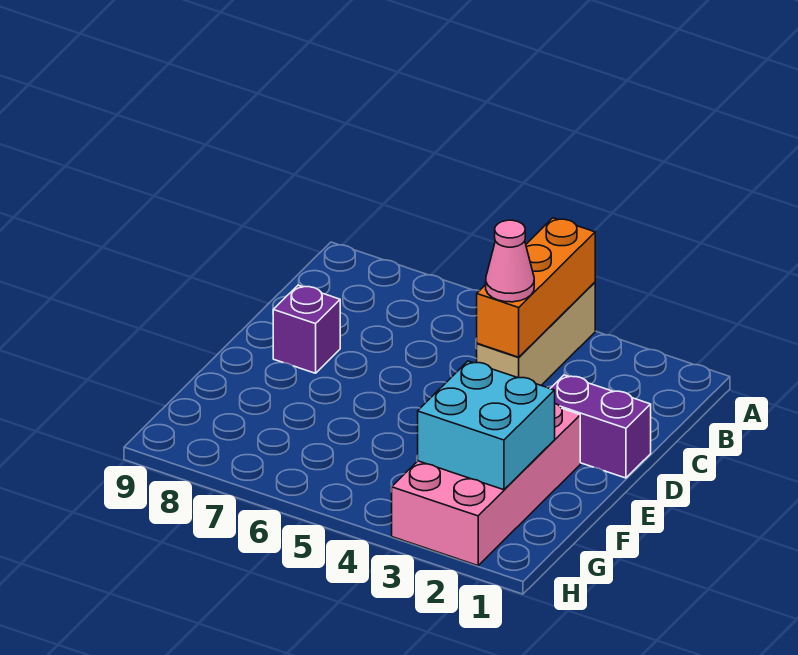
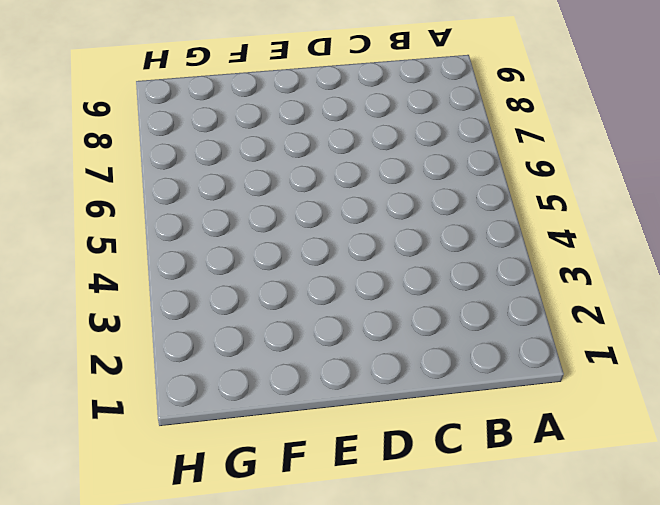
none -> tan brick A4:C4 level 1
none -> purple brick D1:D2 level 1

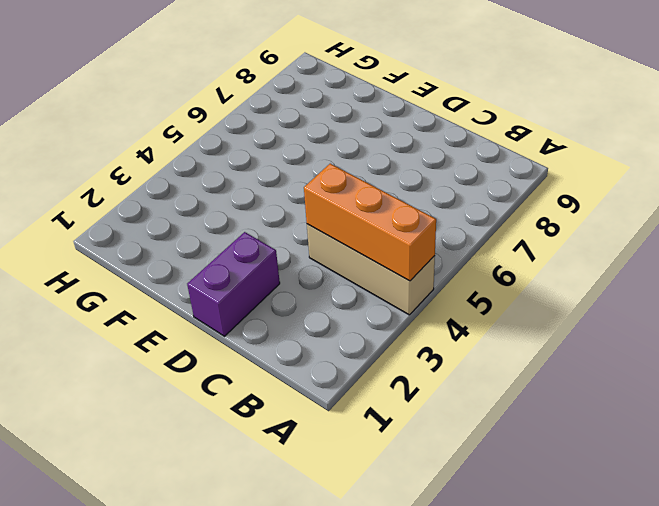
none -> purple brick D8 level 1
none -> pink brick E2:H3 level 1

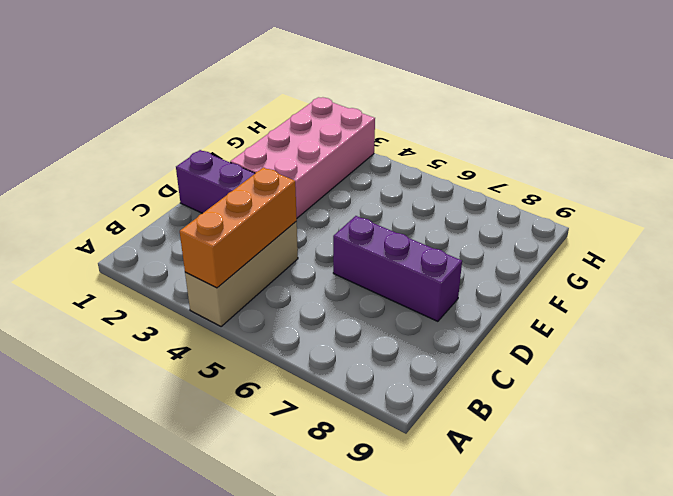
purple brick D6:D8 level 1 -> purple brick D8 level 1
none -> cyan brick F2:G3 level 2
none -> pink cone C4 level 3

